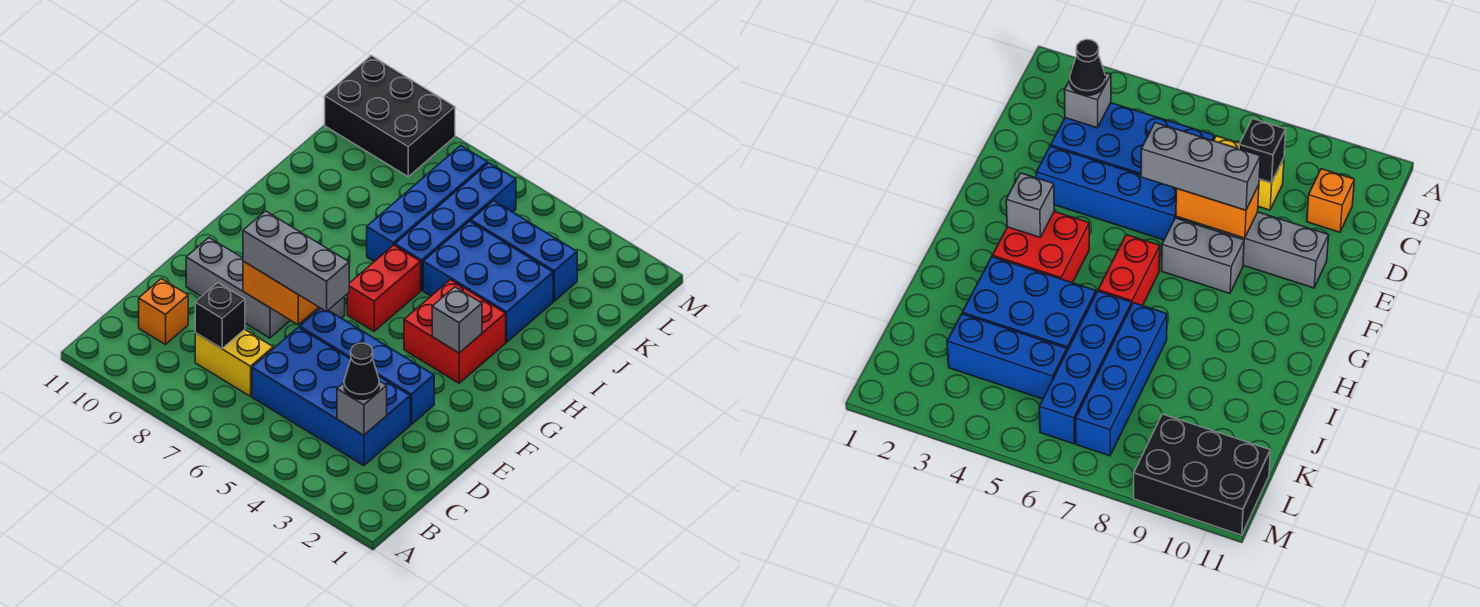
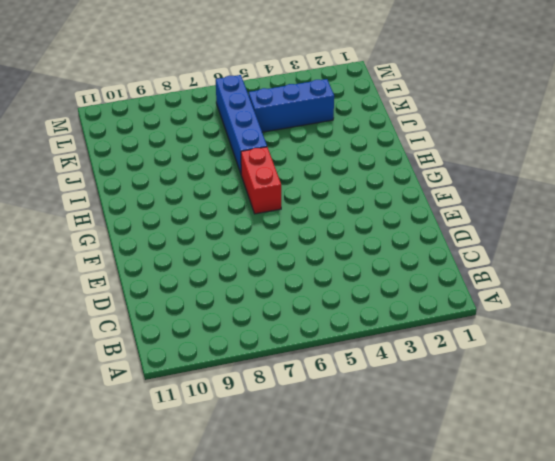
none -> blue brick C3:D6 level 1
none -> yellow brick C7:C8 level 1
none -> orange brick C10 level 1

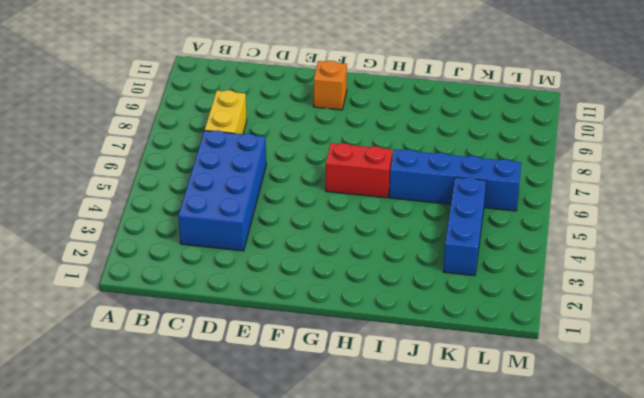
orange brick F10 level 1 -> orange brick C10 level 1
none -> blue brick E3:E6 level 1
none -> grey brick E8:E10 level 1
none -> grey brick F7:F8 level 1

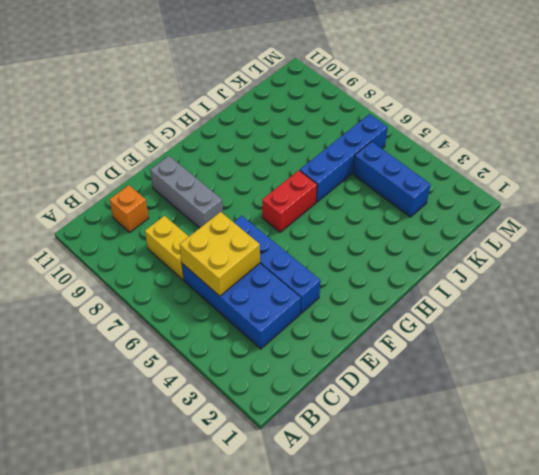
yellow brick C5:D6 level 2 -> none
none -> grey brick F7:F8 level 1
none -> red brick G3:H4 level 1
none -> blue brick I3:J5 level 1

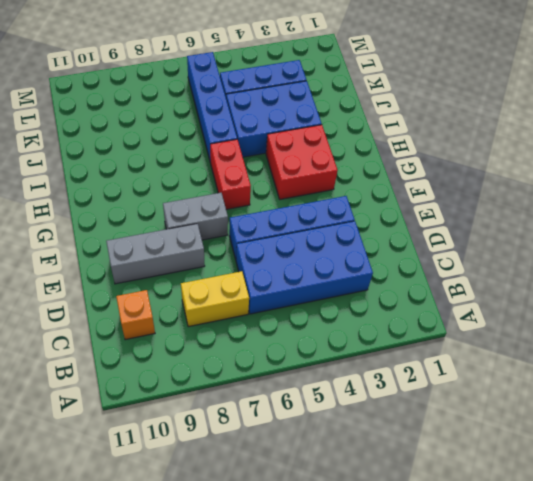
none -> blue brick I7:L7 level 1
none -> black brick L9:M11 level 1
none -> grey brick C3 level 2

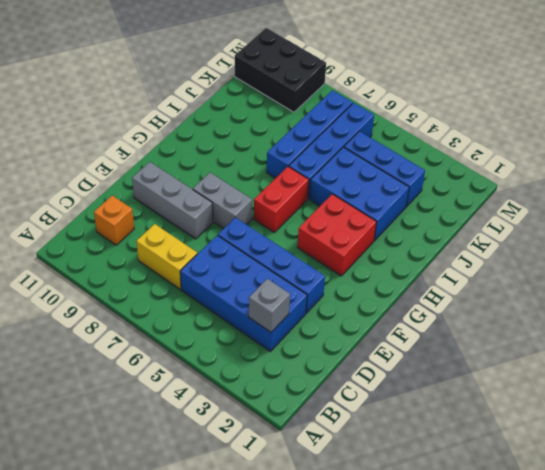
none -> black brick C8 level 2
none -> orange brick E7:E8 level 2
none -> grey brick G3 level 2

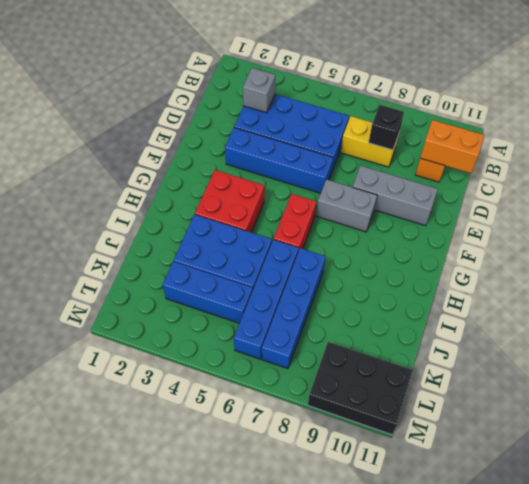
orange brick C10:C11 level 2 -> orange brick E7:E8 level 2
none -> grey brick G3 level 2
none -> black cone C3 level 3
none -> grey brick E6:E8 level 3

